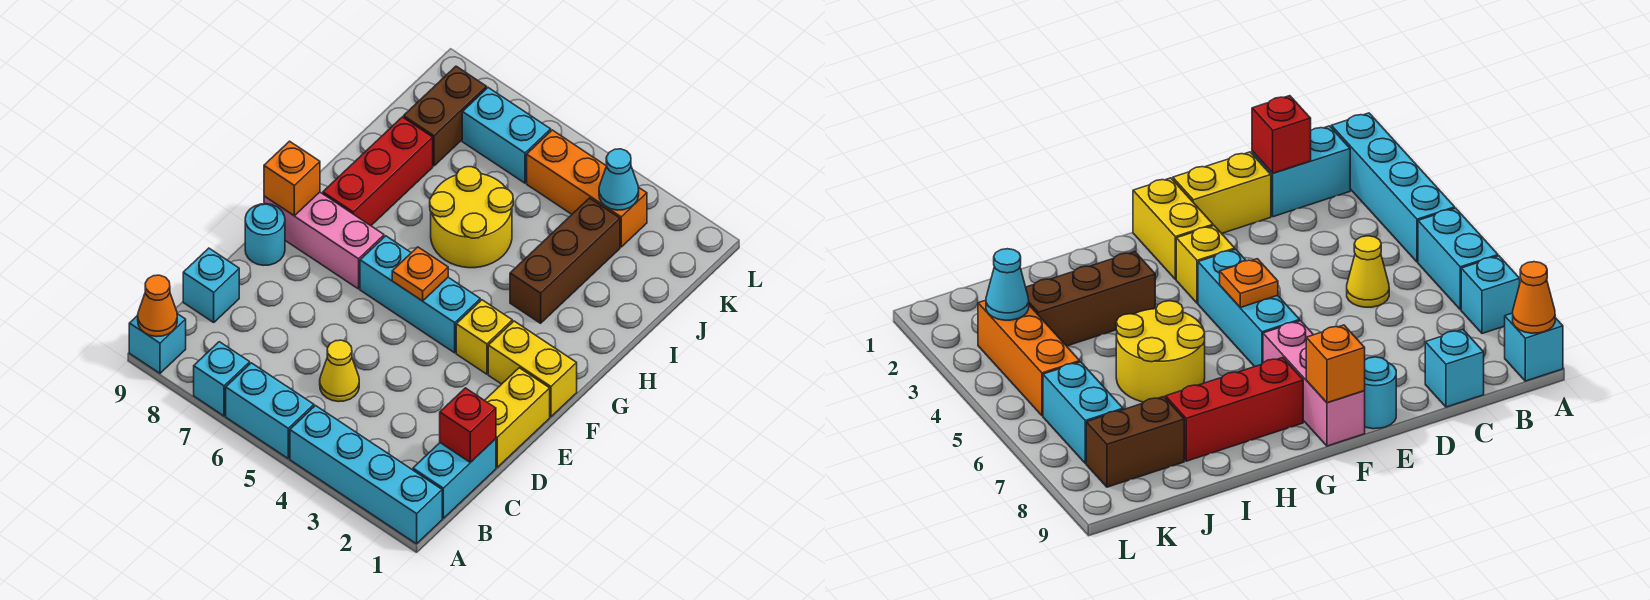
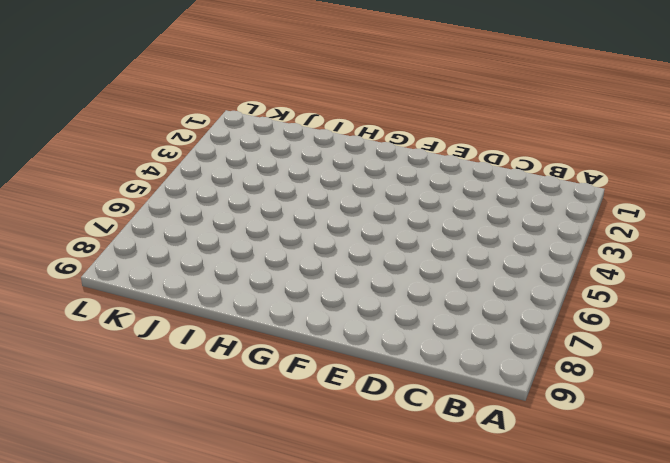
none -> cyan brick A1:A4 level 1
none -> cyan brick A5:A6 level 1
none -> cyan brick A7 level 1

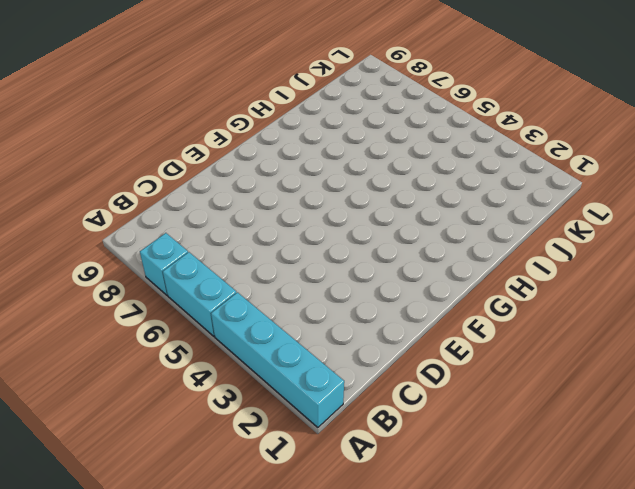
none -> cyan brick A9 level 1
none -> cyan brick B1:C1 level 1
none -> yellow cone C5 level 1

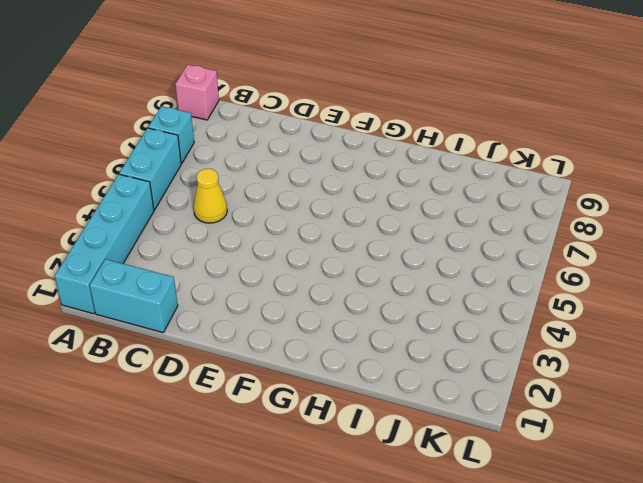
pink brick A9 level 1 -> cyan brick A9 level 1
none -> cyan brick C9 level 1
none -> yellow brick D1:E1 level 1
none -> cyan round brick E9 level 1

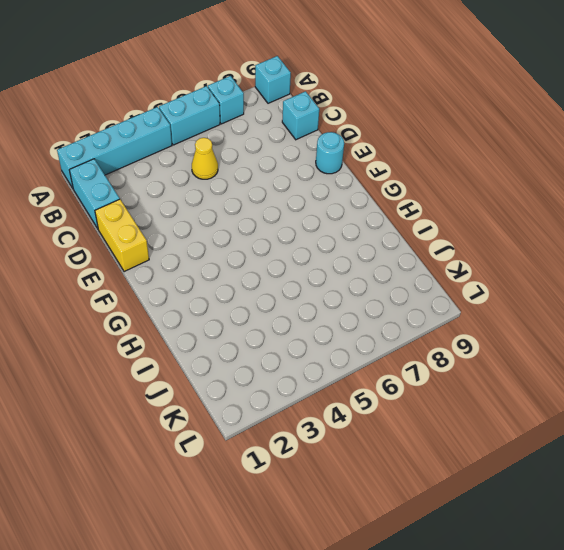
none -> yellow brick F1:F2 level 1
none -> yellow brick F3 level 1
none -> cyan brick F4:F6 level 1

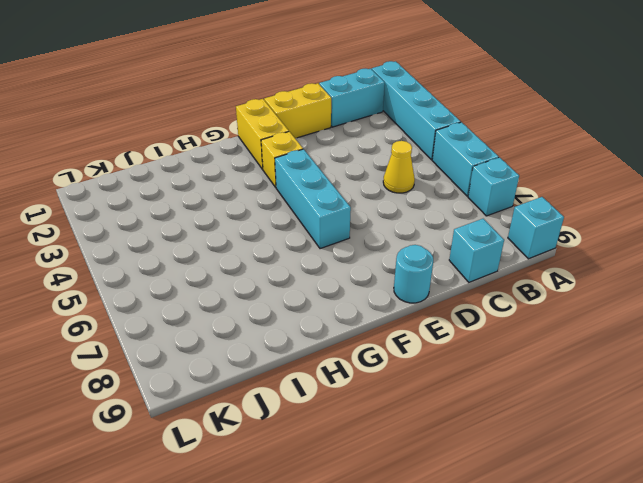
none -> pink brick F7:F9 level 1
none -> red brick G8:I8 level 1
none -> brown brick H3:J3 level 1

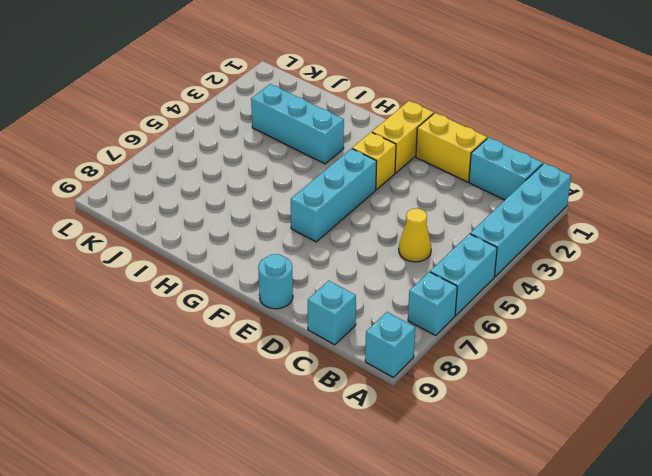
cyan brick H3:J3 level 1 -> brown brick H3:J3 level 1
none -> pink brick F7:F9 level 1
none -> red brick G8:I8 level 1
none -> yellow round brick H5:I6 level 1

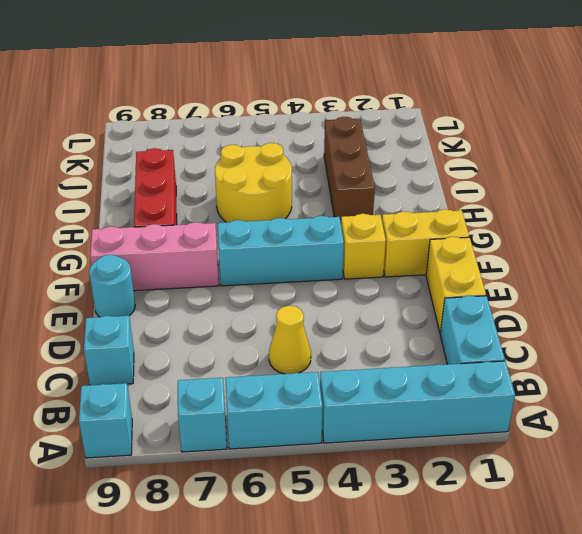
none -> brown brick J8:K8 level 1
none -> orange brick K3:K5 level 1
none -> cyan brick K6:K7 level 1

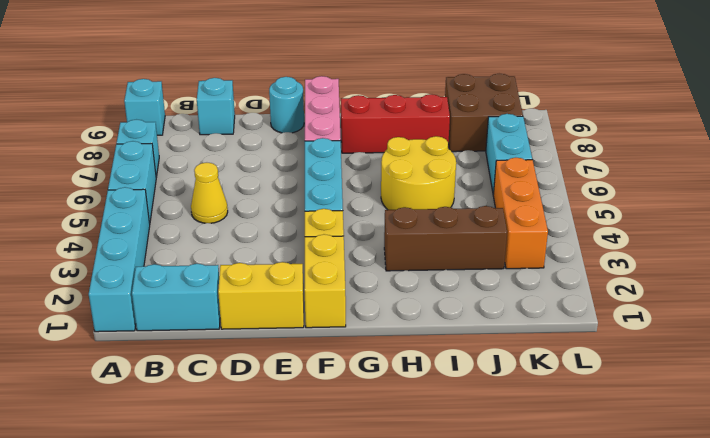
brown brick J8:K9 level 1 -> brown brick J8:K8 level 1
none -> orange cone A9 level 2
none -> red brick C1 level 2
none -> orange plate F5 level 2

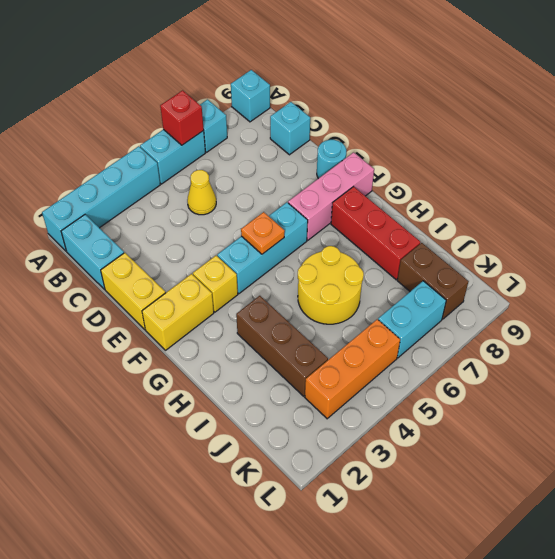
red brick A6 level 2 -> red brick C1 level 2
none -> orange cone A9 level 2
none -> orange brick F9 level 2
none -> cyan cone K3 level 2

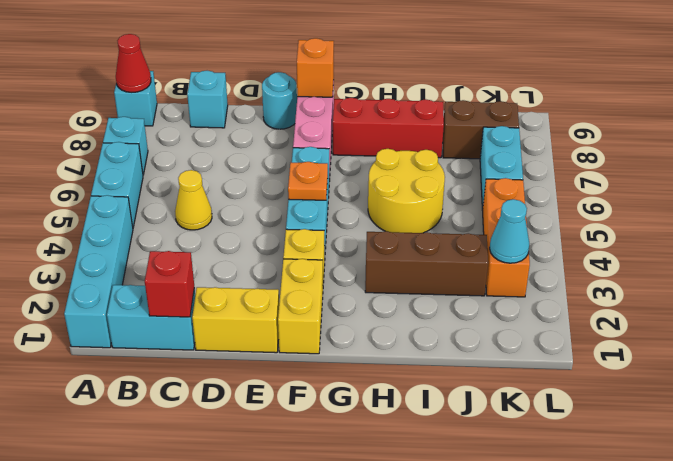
red cone A9 level 2 -> orange cone A9 level 2

